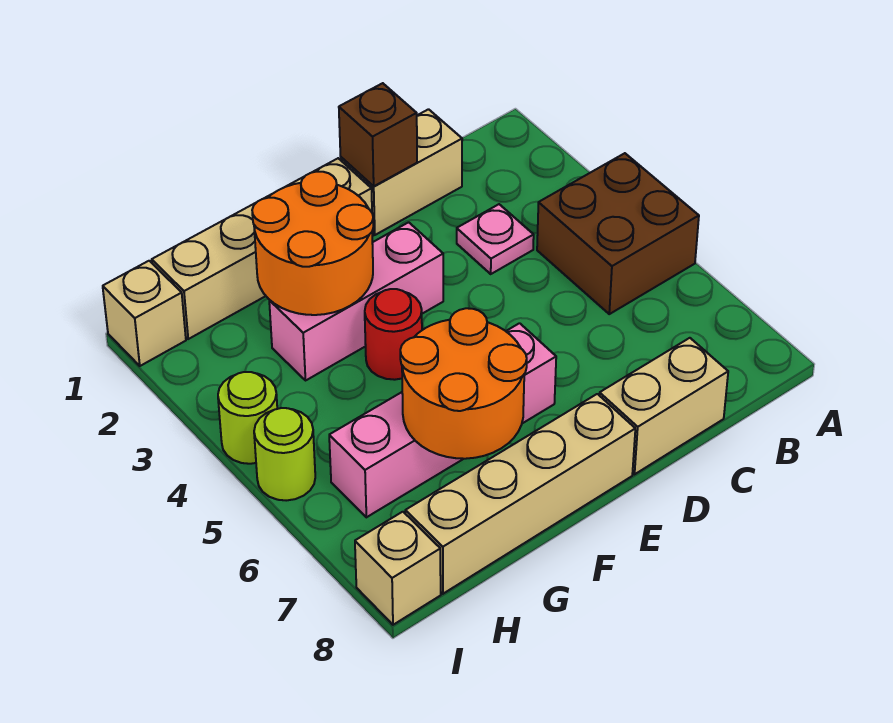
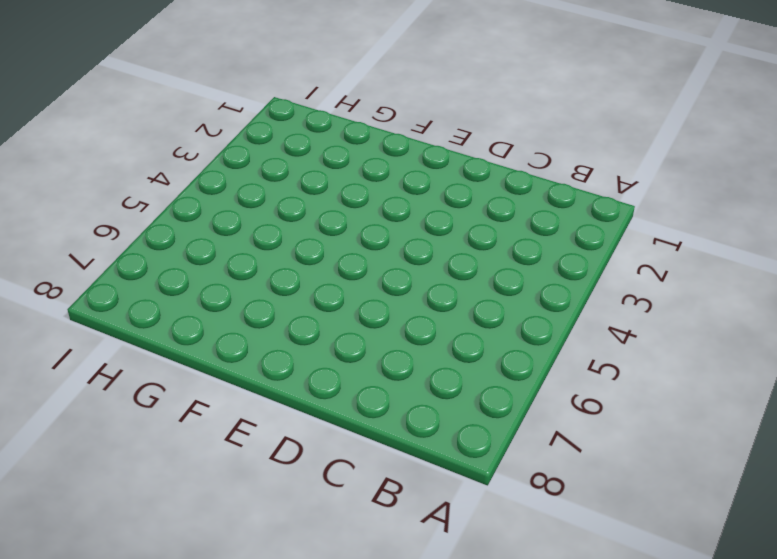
none -> brown brick A4:B5 level 1
none -> tan brick C1:D1 level 1
none -> pink plate C3 level 1

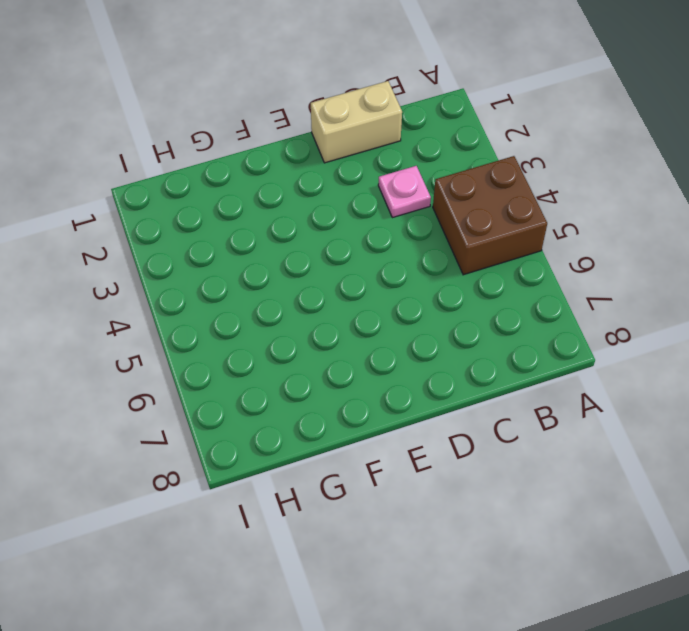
none -> tan brick C8:D8 level 1
none -> tan brick E1:H1 level 1
none -> pink brick E3:G3 level 1

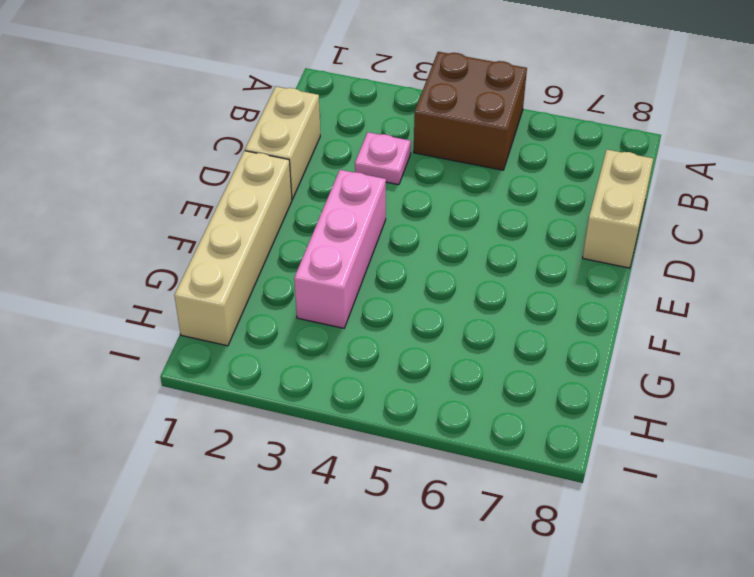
none -> pink brick E6:H6 level 1
none -> tan brick E8:H8 level 1
none -> red round brick F4 level 1

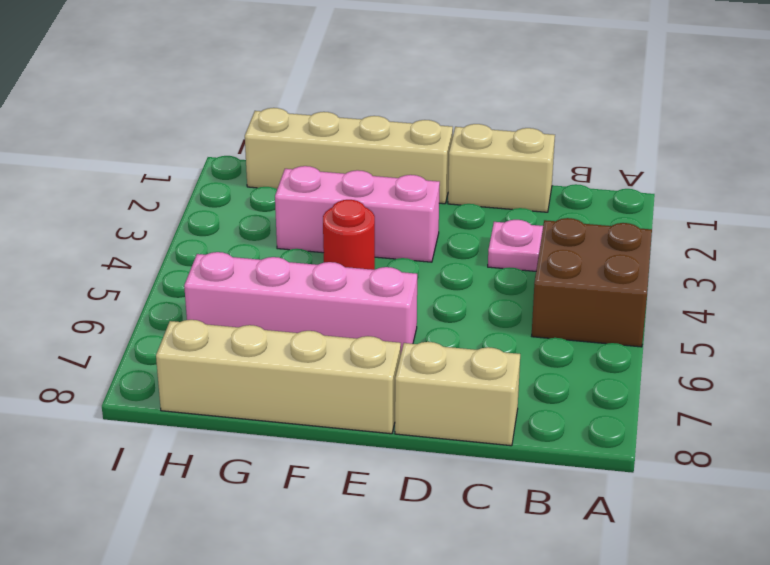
none -> tan brick I1 level 1
none -> lime round brick I4 level 1
none -> lime round brick I5 level 1

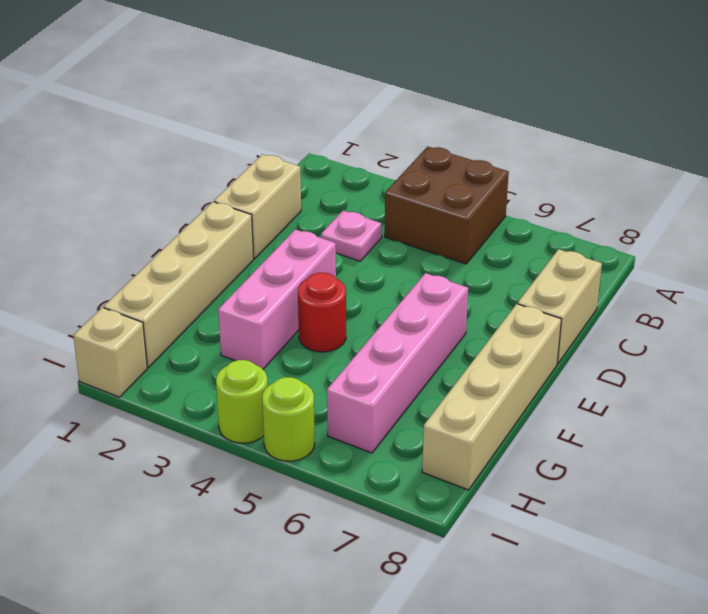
none -> tan brick I8 level 1
none -> brown brick D1 level 2
none -> orange round brick F2:G3 level 2

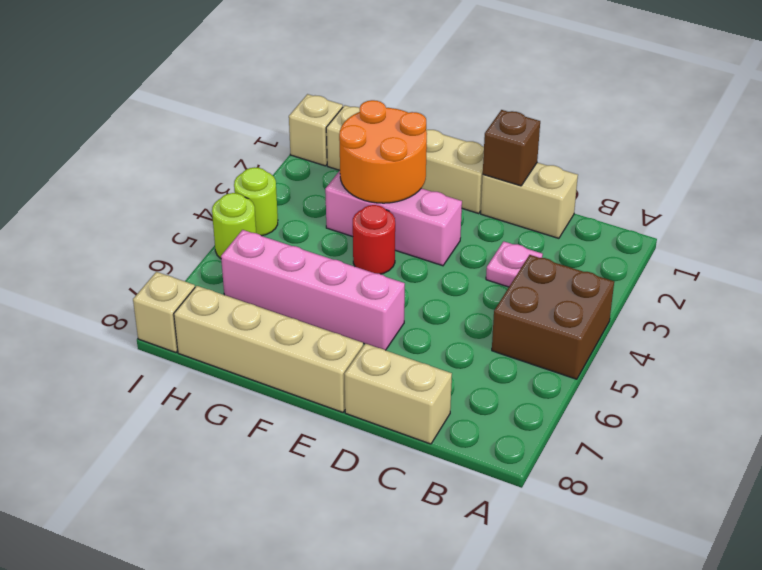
none -> orange round brick F6:G7 level 2

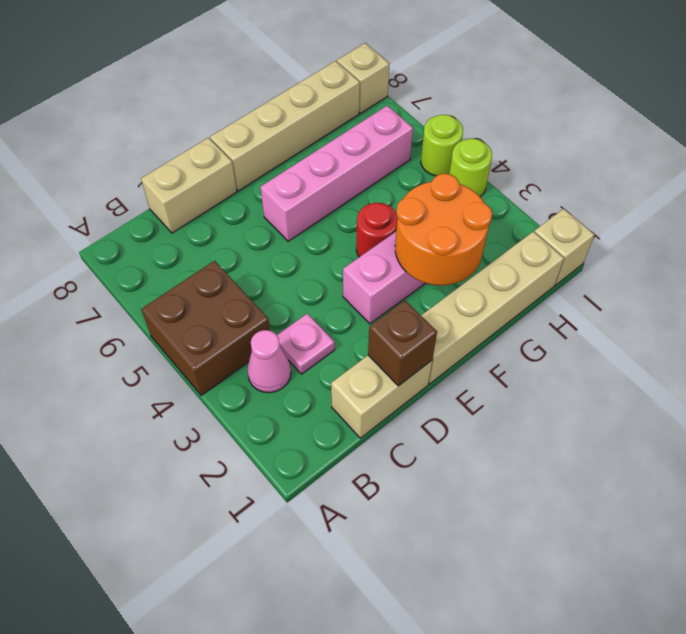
pink cone B3 level 1 -> none
none -> orange round brick F6:G7 level 2

